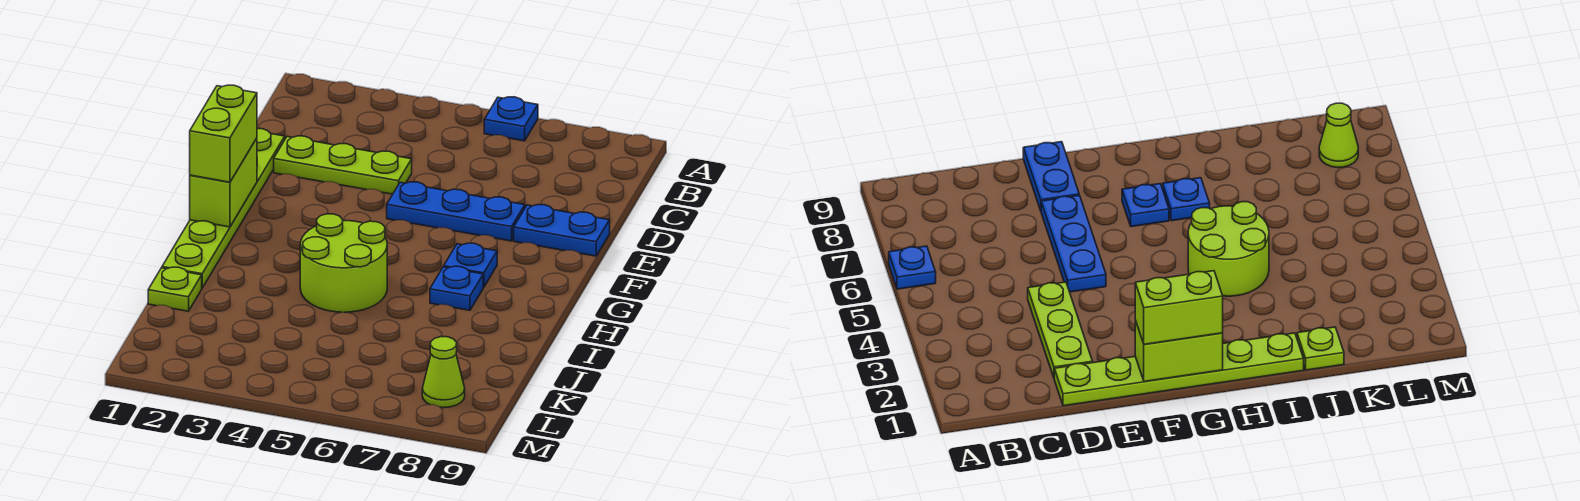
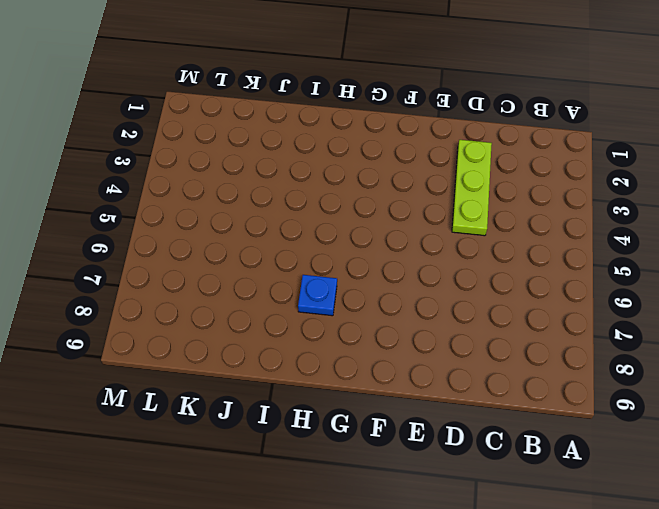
none -> blue plate A6 level 1
none -> lime plate D1:I1 level 1
none -> blue plate E5:E7 level 1

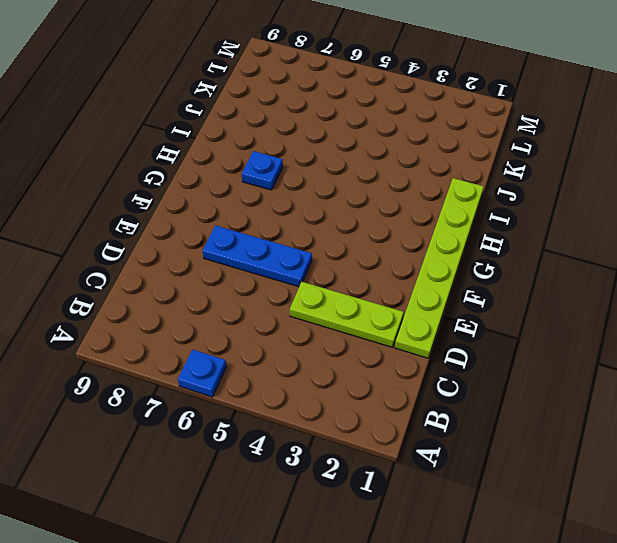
none -> blue plate E8:E9 level 1
none -> blue plate G7 level 1
none -> lime round brick H4:I5 level 1

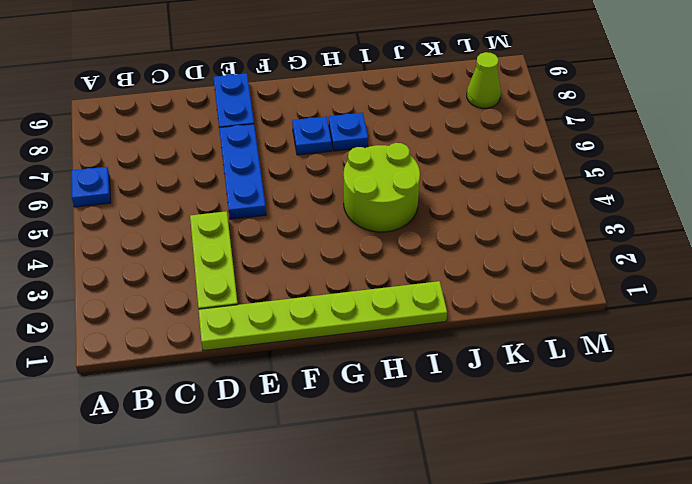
none -> lime plate J1 level 1
none -> lime brick F1:G1 level 2
none -> lime brick F1:G1 level 3

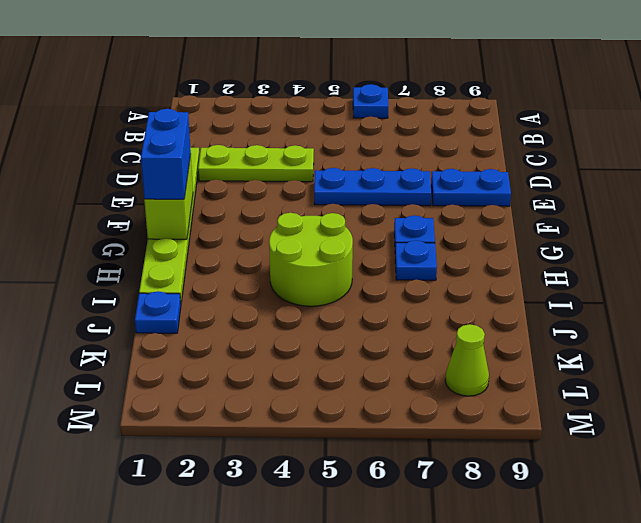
blue brick F1:G1 level 3 -> lime brick F1:G1 level 3
blue plate J1 level 1 -> lime plate J1 level 1

